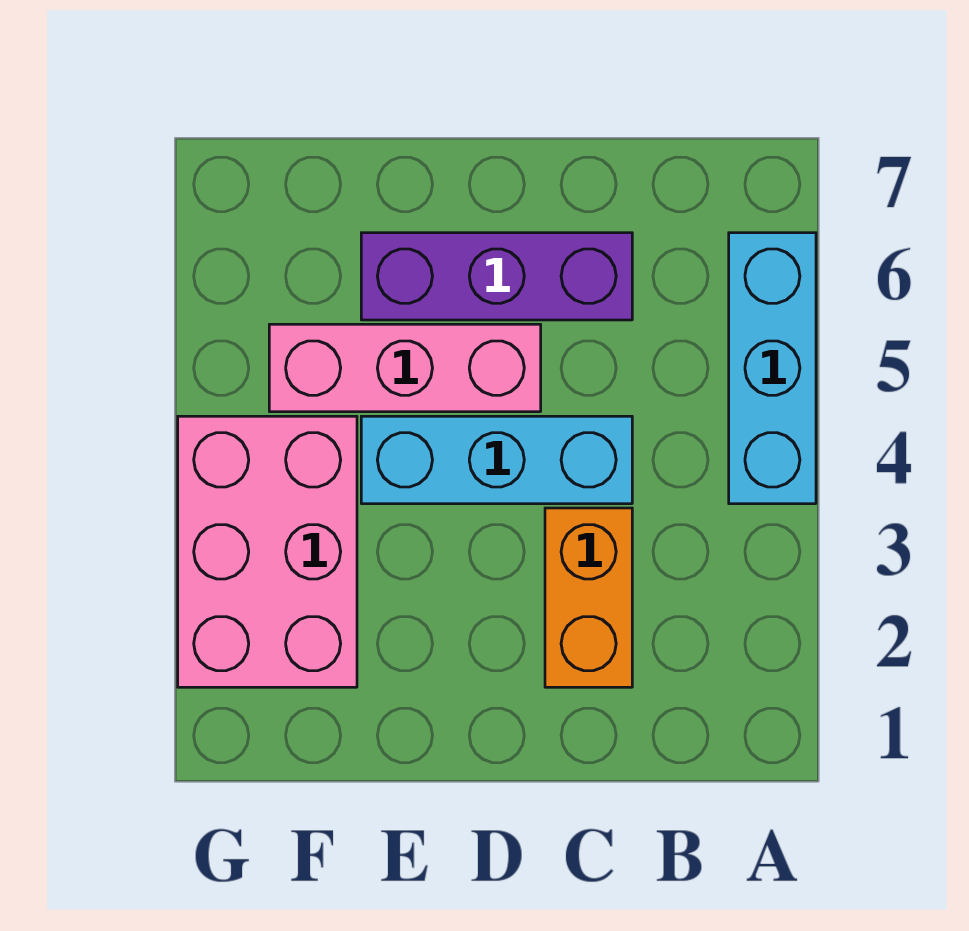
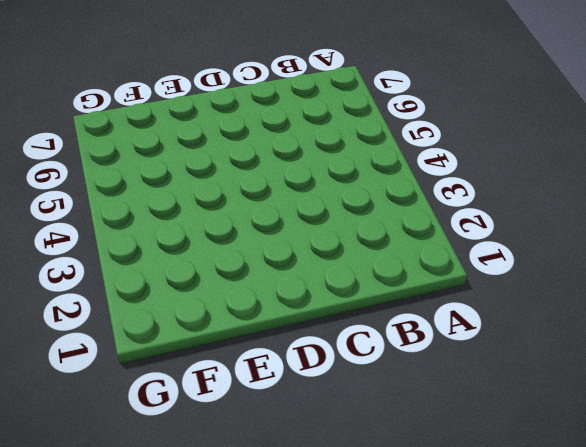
none -> cyan brick A4:A6 level 1
none -> orange brick C2:C3 level 1

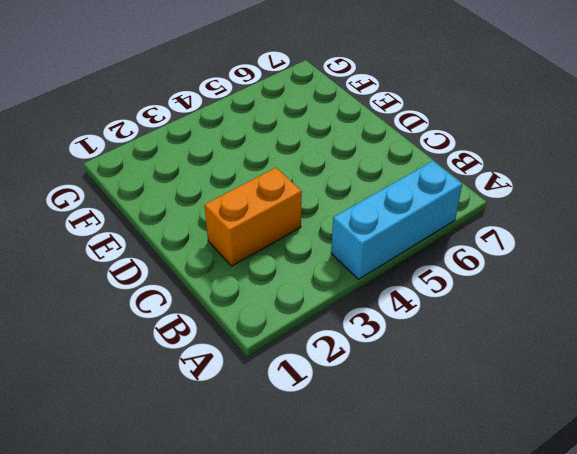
none -> cyan brick C4:E4 level 1
none -> purple brick C6:E6 level 1

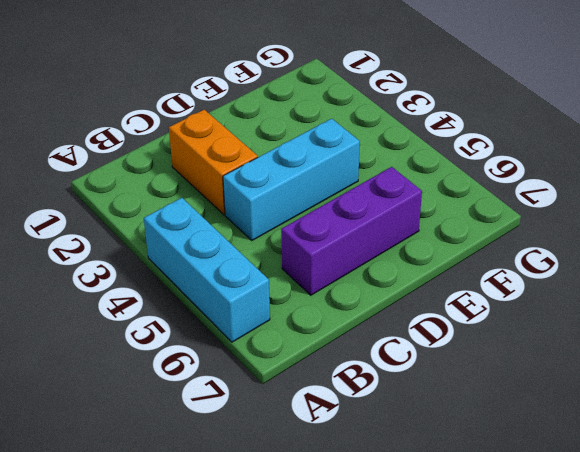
none -> pink brick D5:F5 level 1
none -> pink brick F2:G4 level 1

